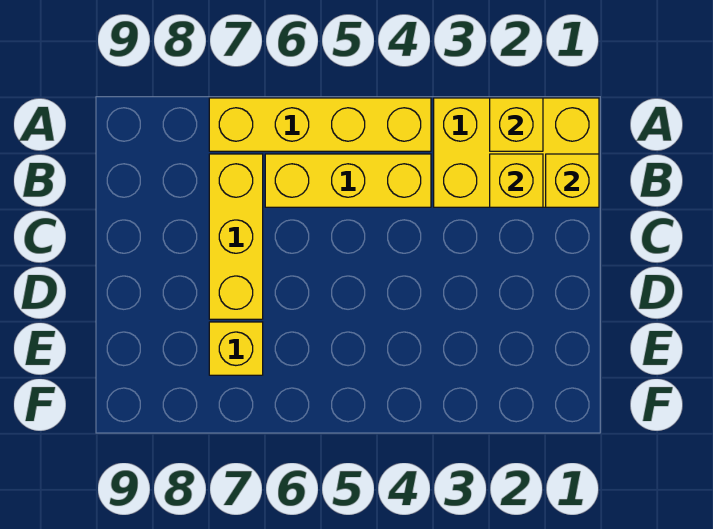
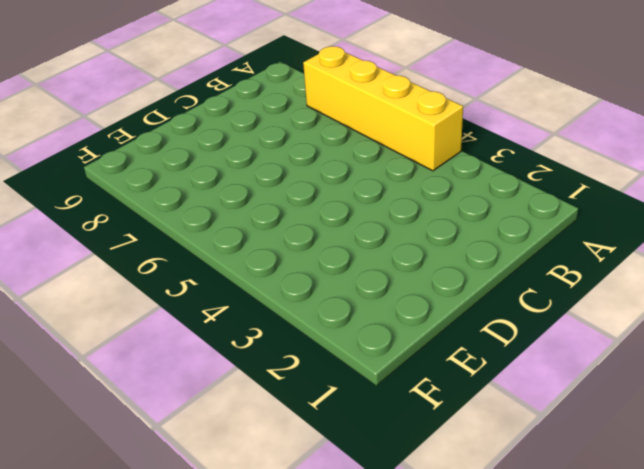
none -> yellow brick A1:B3 level 1
none -> yellow brick B4:B6 level 1

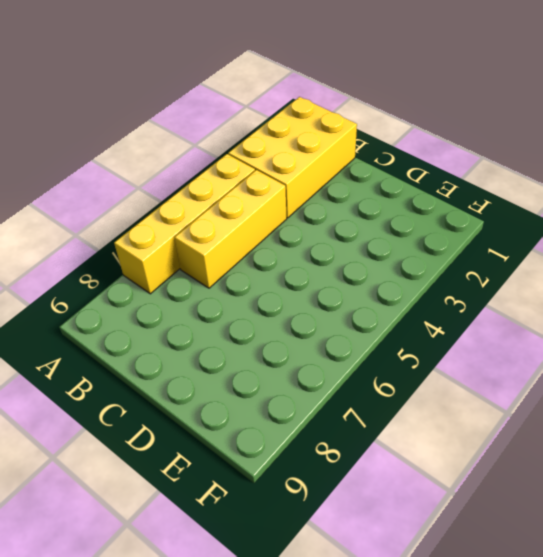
none -> yellow brick B7:D7 level 1
none -> yellow brick E7 level 1

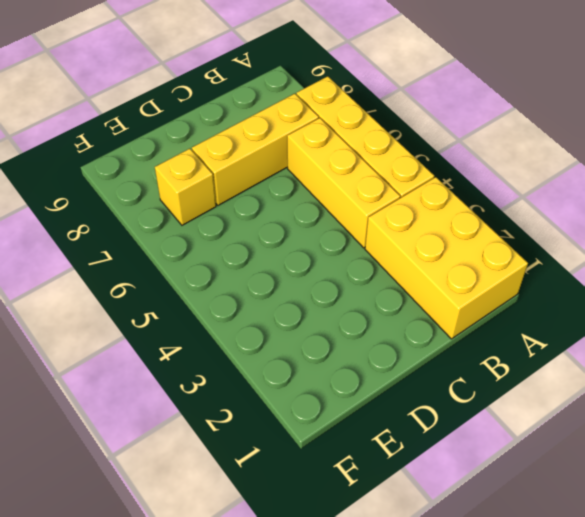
none -> yellow brick A2 level 2
none -> yellow brick B1 level 2

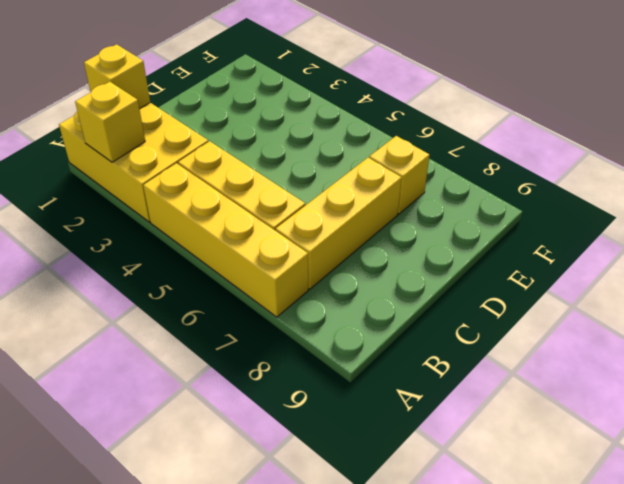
none -> yellow brick B2 level 2

